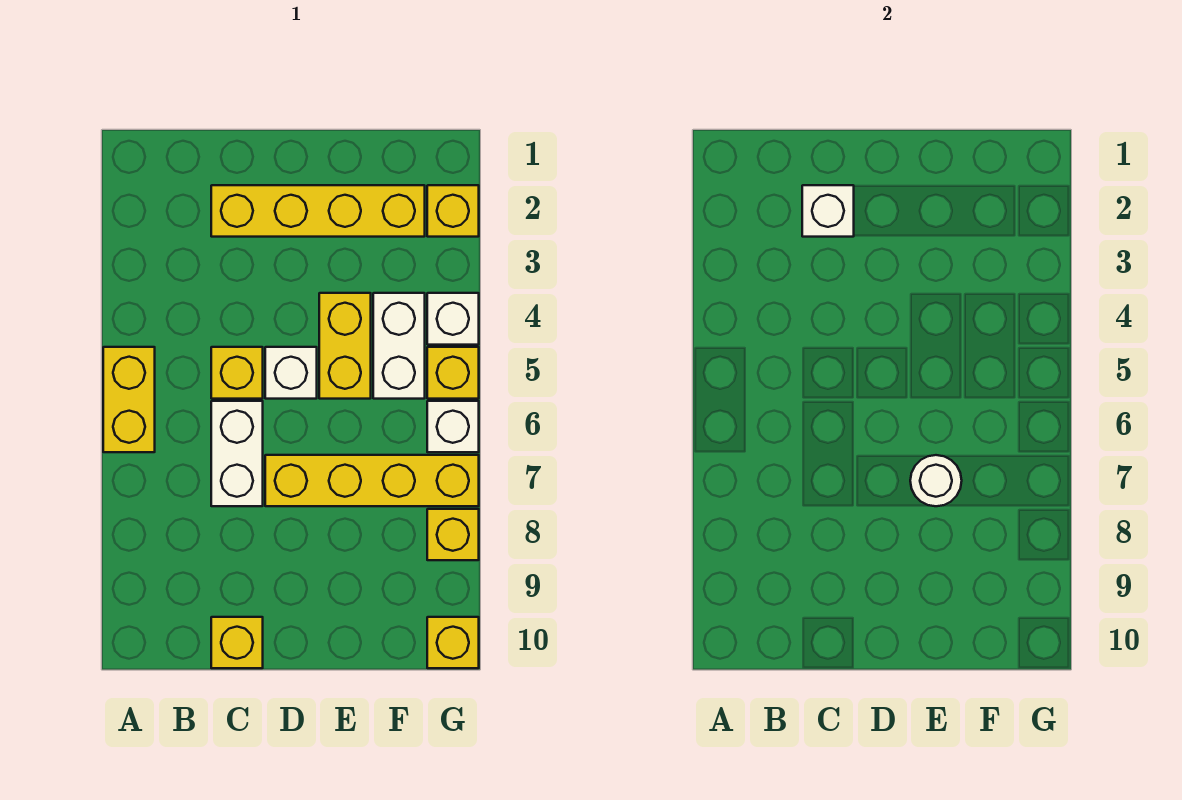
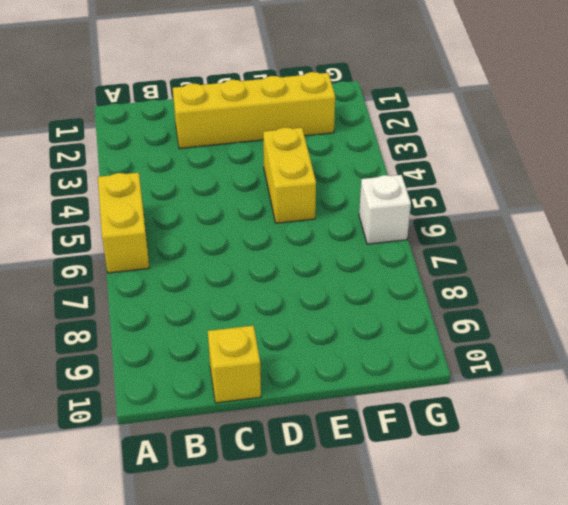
none -> yellow brick C5 level 1
none -> white brick C6:C7 level 1
none -> white brick D5 level 1

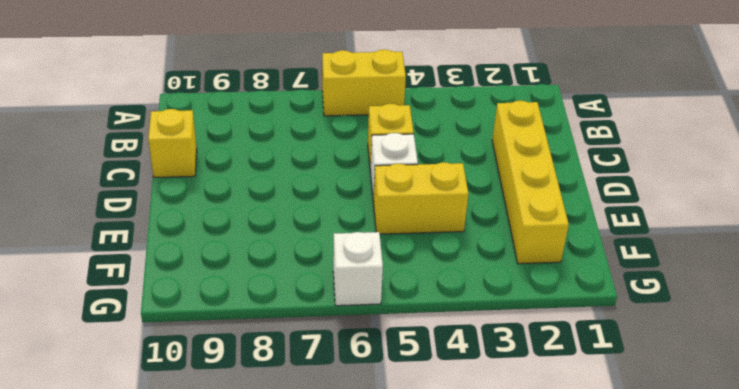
none -> white brick C6:C7 level 1
none -> yellow brick D7:G7 level 1
none -> white brick F4:F5 level 1

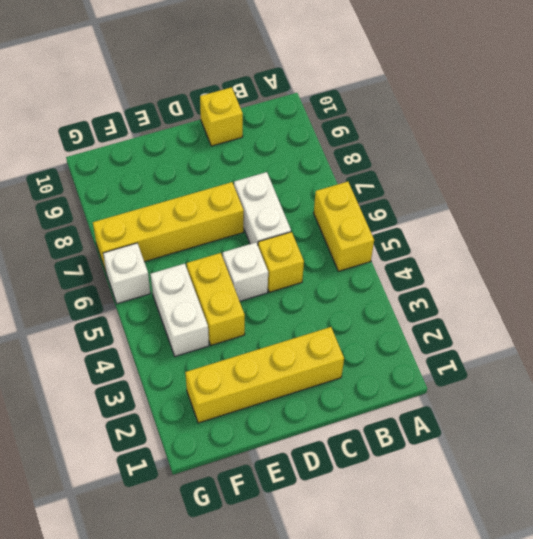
none -> yellow brick G2 level 1
none -> white brick G4 level 1
none -> yellow brick G5 level 1

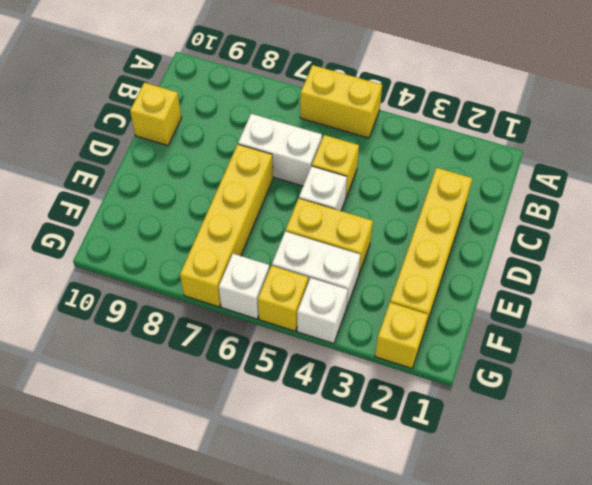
none -> yellow brick G8 level 1
none -> yellow brick G10 level 1
none -> white brick C2 level 2

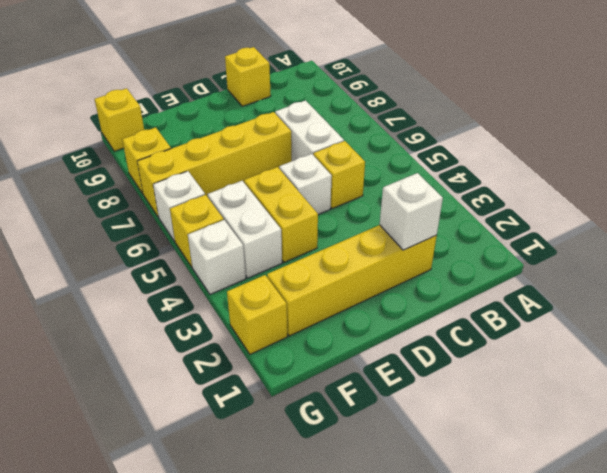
none -> yellow brick A5:A6 level 1
none -> white round brick E7 level 2

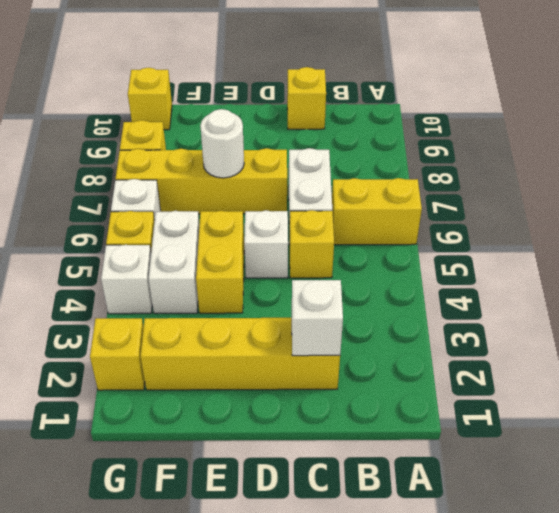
yellow brick A6:B6 level 1 -> yellow brick A5:A6 level 1

